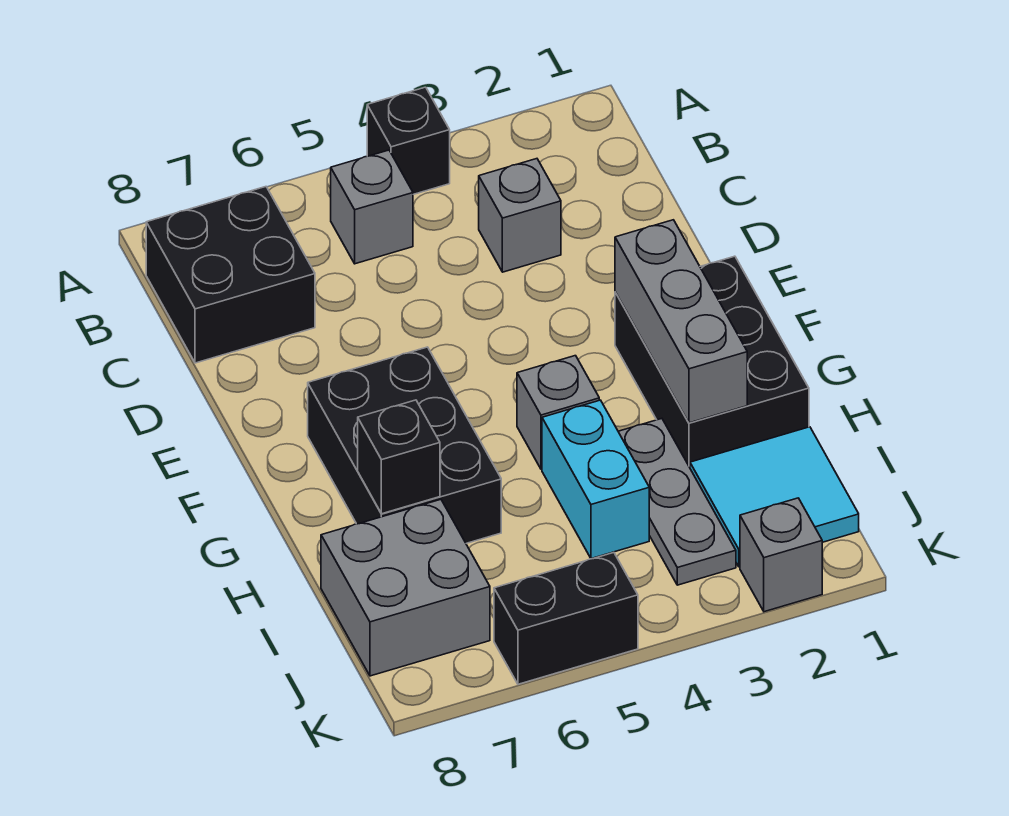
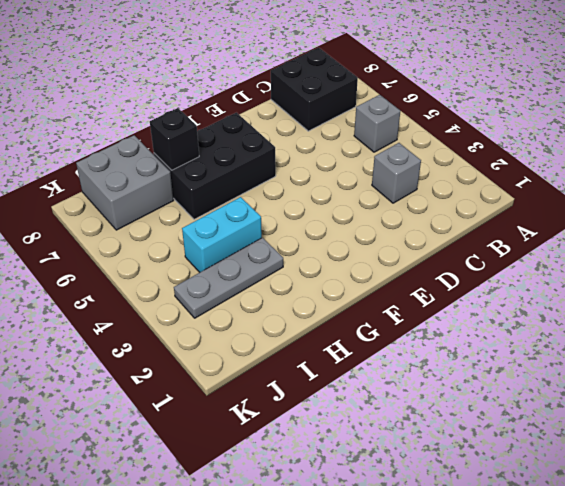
none -> black brick A4 level 1
none -> black brick F1:H2 level 1
none -> grey brick G4 level 1

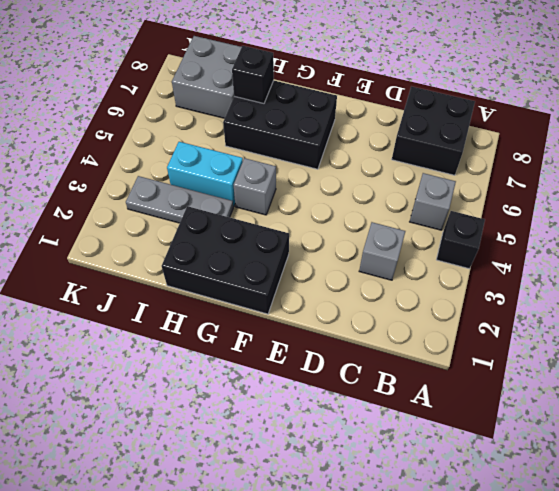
none -> cyan tile I1:J2 level 1
none -> grey brick K2 level 1
none -> black brick K5:K6 level 1

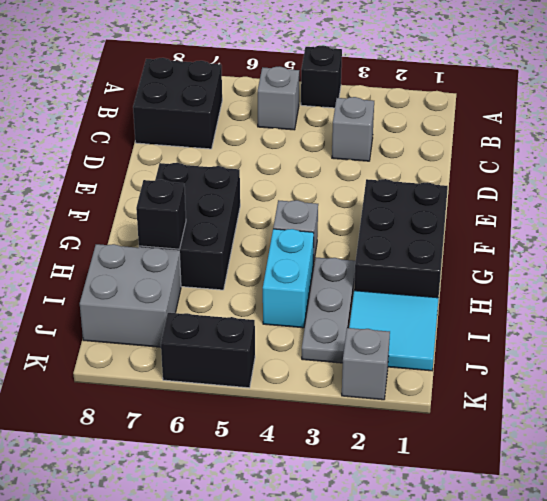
none -> grey brick F2:H2 level 2

